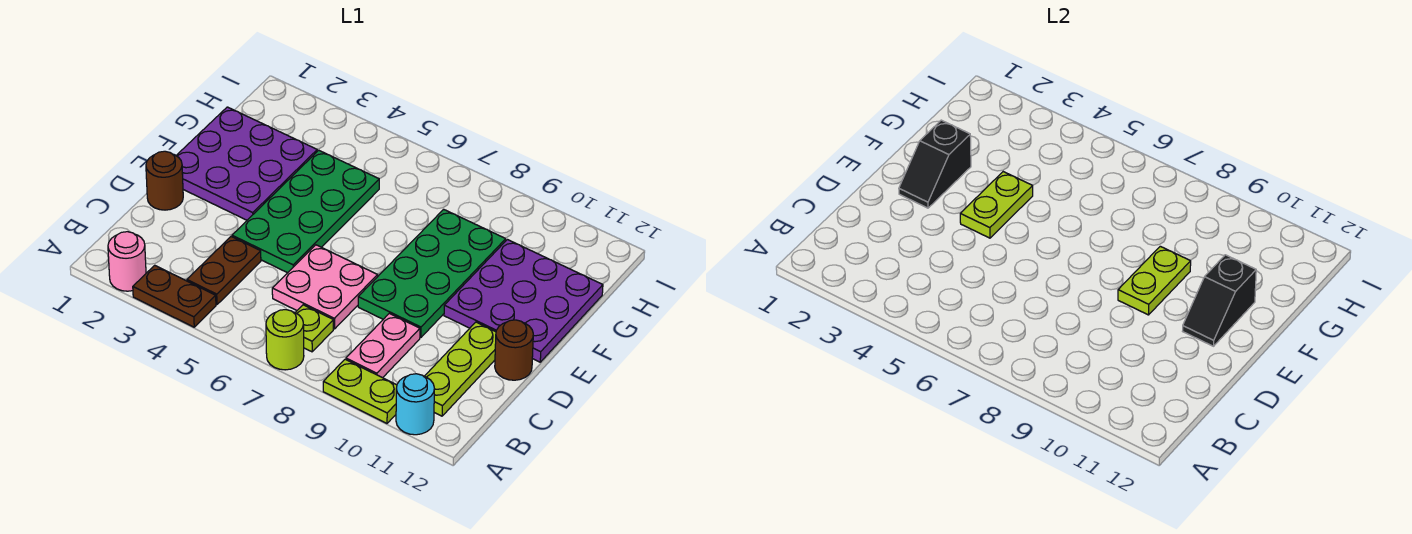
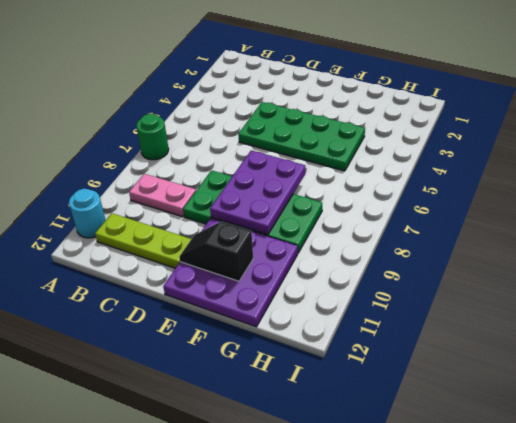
green round brick A7 level 1 -> lime round brick A7 level 1
purple plate E7:F9 level 2 -> lime plate E9:F9 level 2
none -> pink round brick A2 level 1
none -> brown plate A3:A4 level 1
none -> lime plate A9:A10 level 1

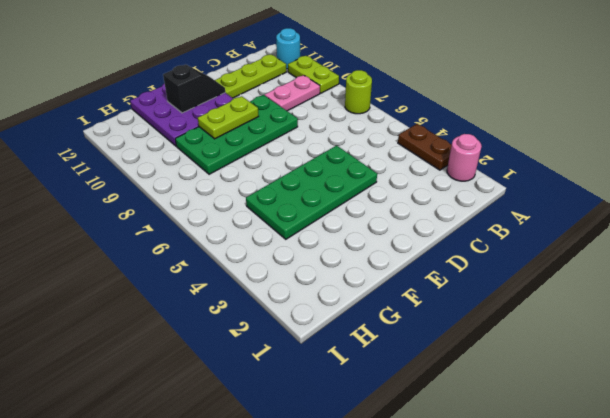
none -> brown plate B4:C4 level 1
none -> lime plate B7 level 1
none -> pink plate C6:D7 level 1

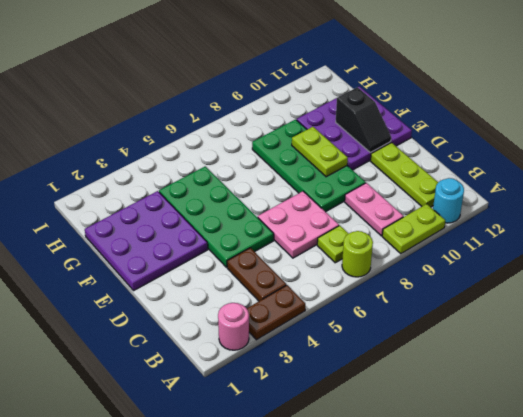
none -> brown round brick D1 level 1
none -> brown round brick D12 level 1
none -> black slope E2:F2 level 2 top F

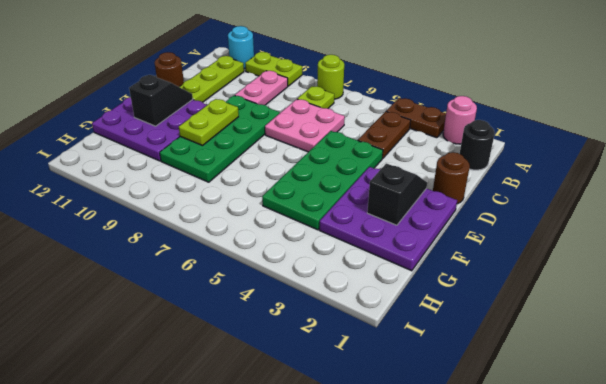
black round brick B1 level 1 -> none
none -> lime plate E4:F4 level 2

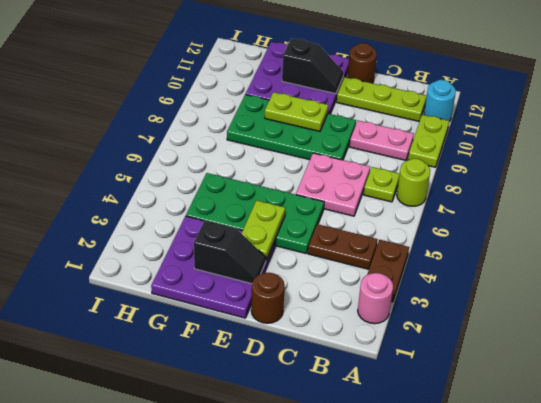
lime plate E3:E4 level 2 -> lime plate E4:F4 level 2

